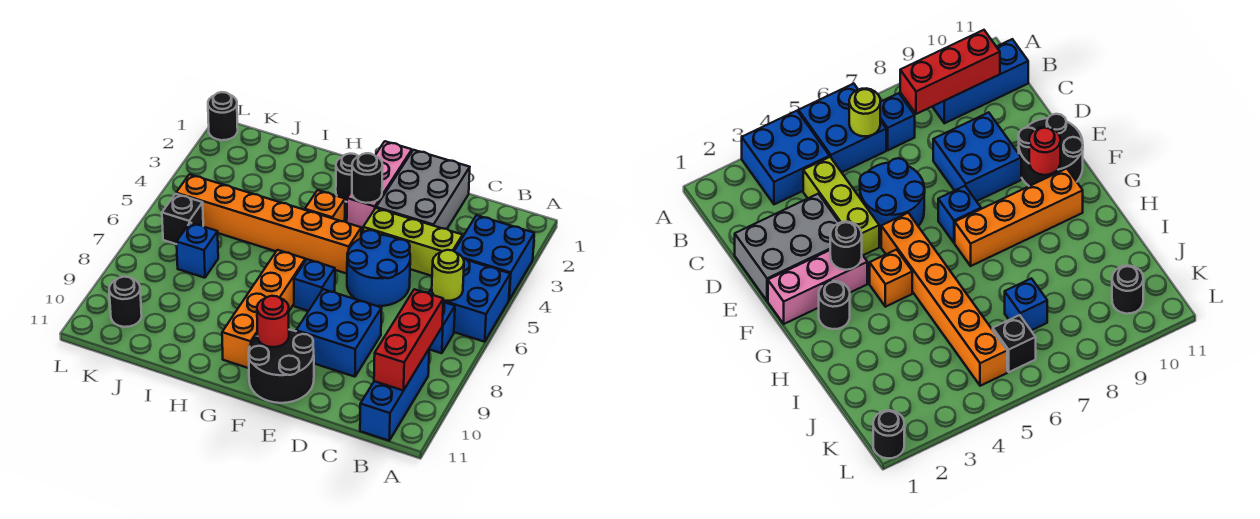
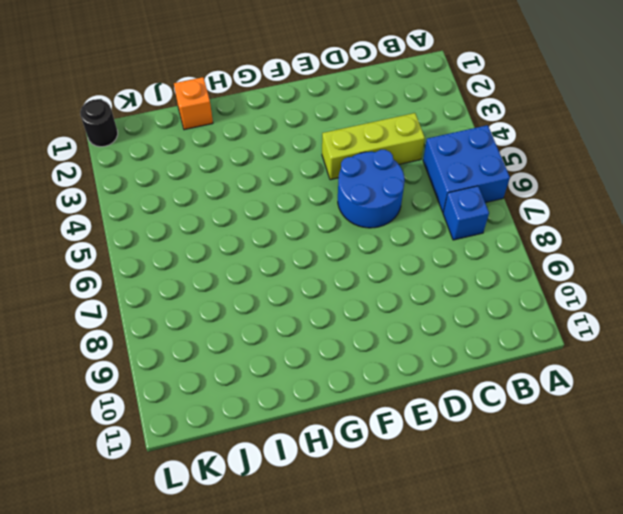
orange brick I1 level 1 -> orange brick G4 level 1
none -> blue brick A3:B4 level 1
none -> blue brick B9:B11 level 1
none -> grey brick D1:E3 level 1

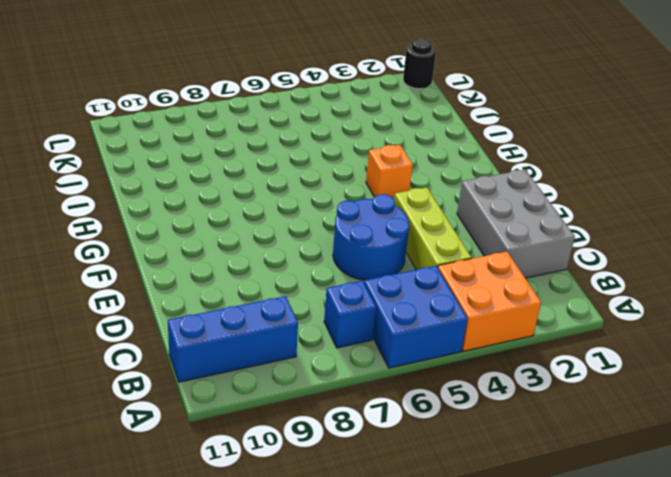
orange brick A3:B4 level 1 -> blue brick A3:B4 level 1
grey brick C1:E2 level 1 -> grey brick D1:E3 level 1
none -> blue brick D8:E9 level 1
none -> black round brick E10:F11 level 1
none -> pink brick F1:F3 level 1

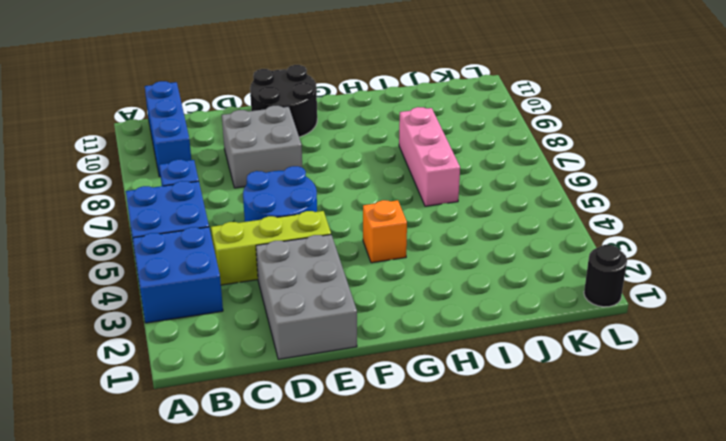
grey brick D8:E9 level 1 -> blue brick D8:E9 level 1
pink brick I6:I8 level 1 -> pink brick F1:F3 level 1
none -> orange brick F5:K5 level 1
none -> blue brick F7 level 1
none -> black round brick G2 level 1

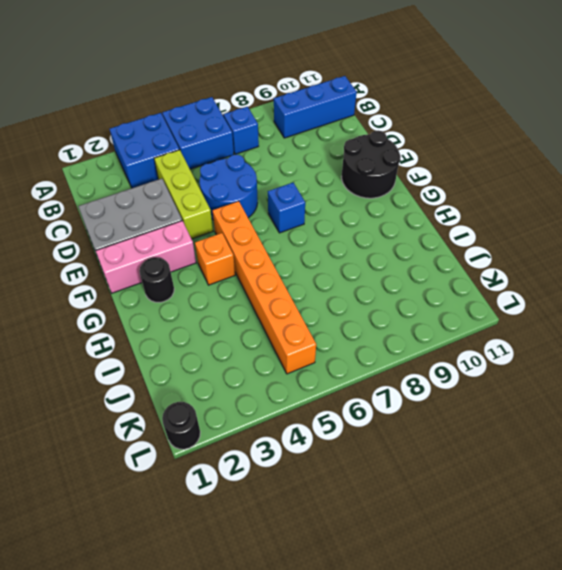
none -> blue brick D8:E9 level 1
none -> orange brick G7:G10 level 1
none -> blue brick J7 level 1

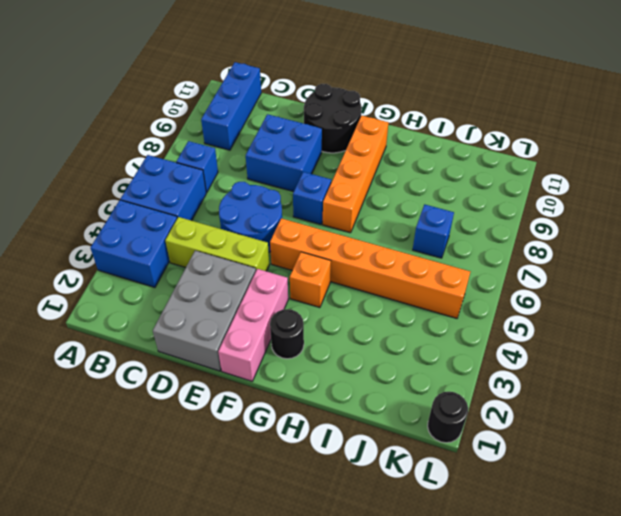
none -> black brick K6 level 1
none -> black round brick K10 level 1
none -> lime round brick B6 level 2

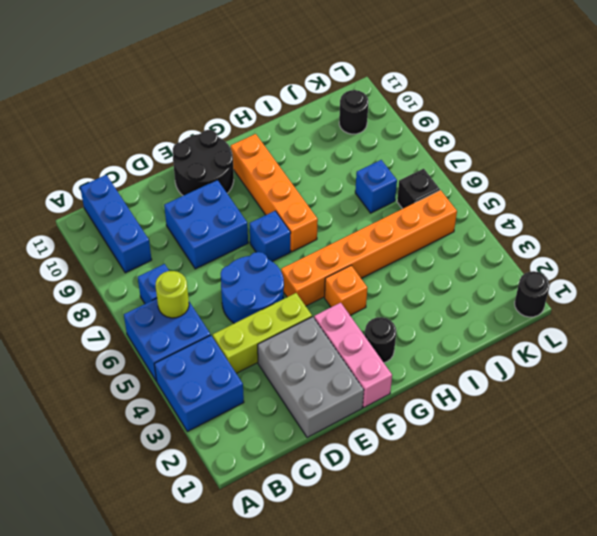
none -> red brick B8:B10 level 2
none -> black round brick F3 level 2
none -> red round brick F10 level 2

